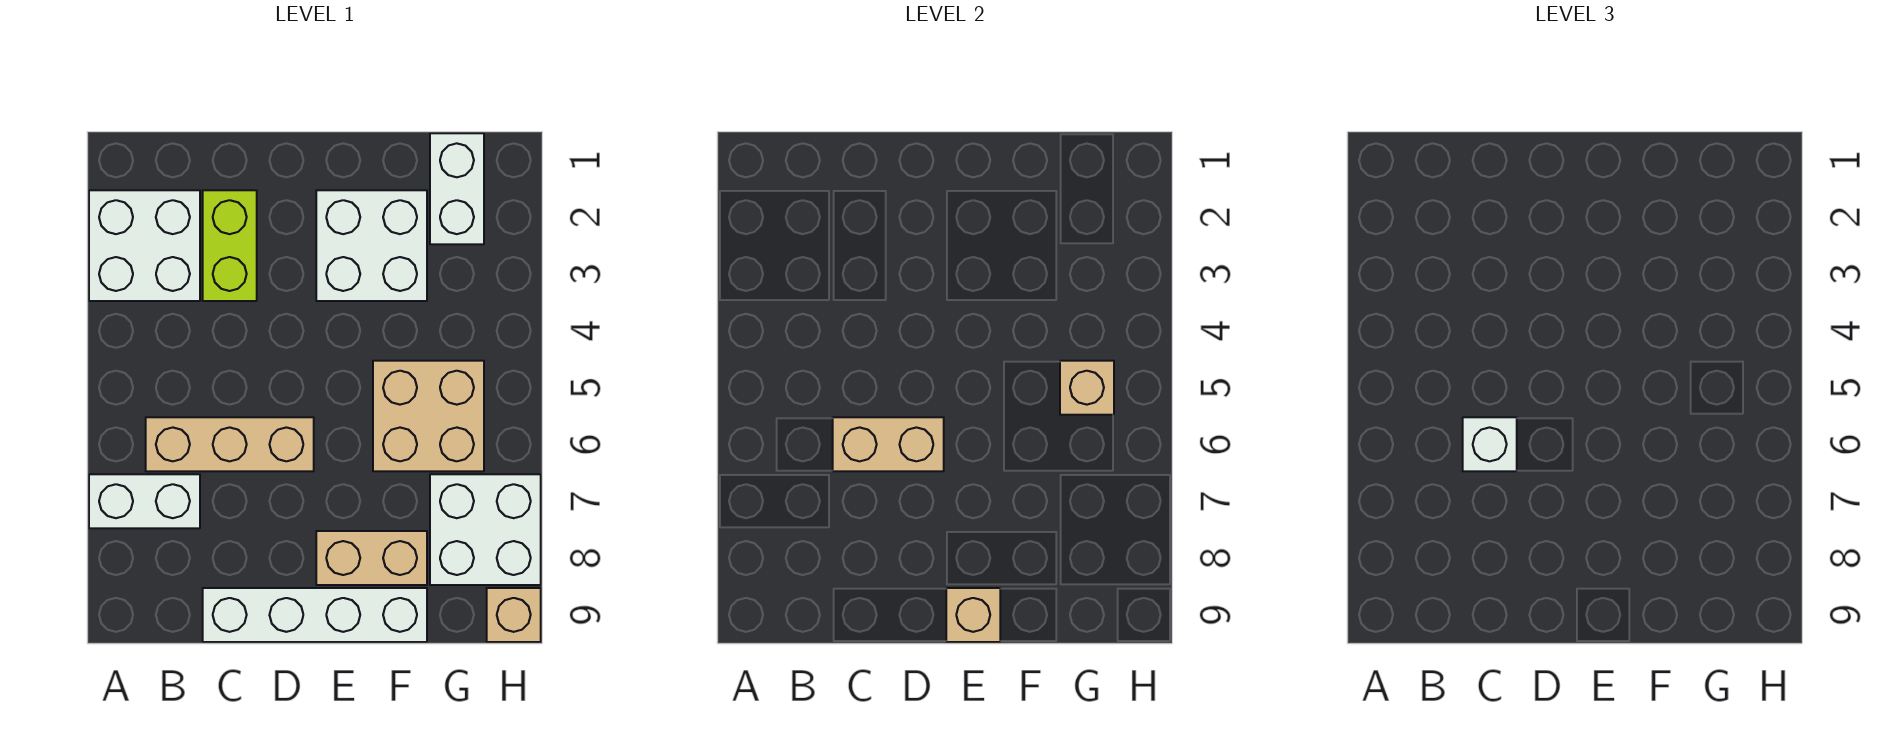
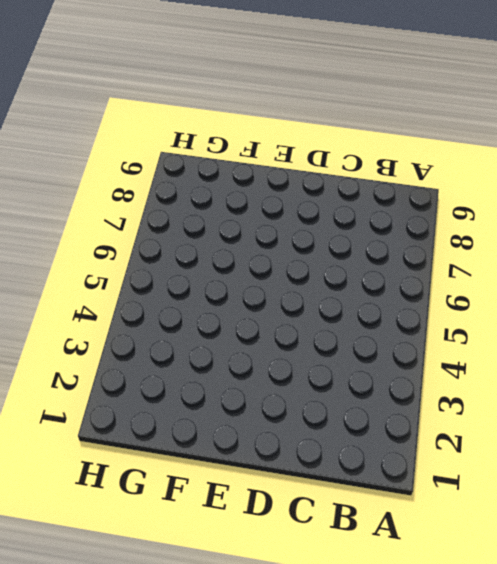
none -> white brick A2:B3 level 1
none -> white brick A7:B7 level 1
none -> tan brick B6:D6 level 1

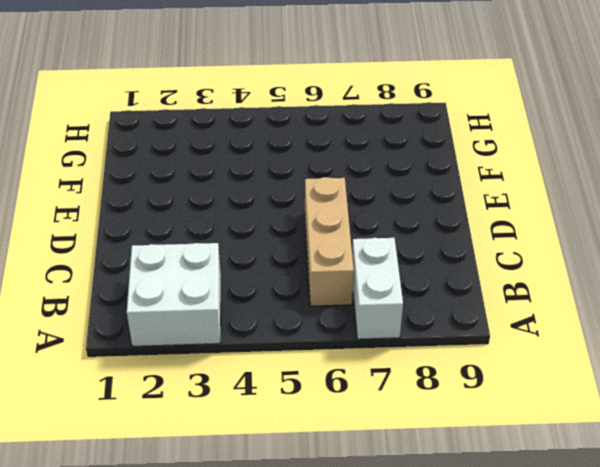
none -> lime brick C2:C3 level 1
none -> white brick C9:F9 level 1
none -> white brick E2:F3 level 1

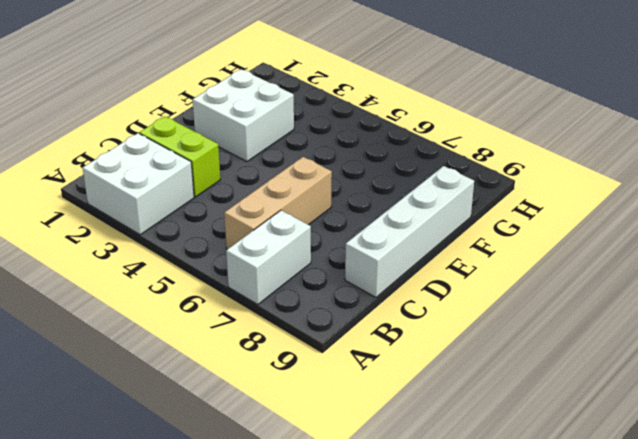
none -> tan brick E8:F8 level 1
none -> tan brick F5:G6 level 1
none -> white brick G1:G2 level 1

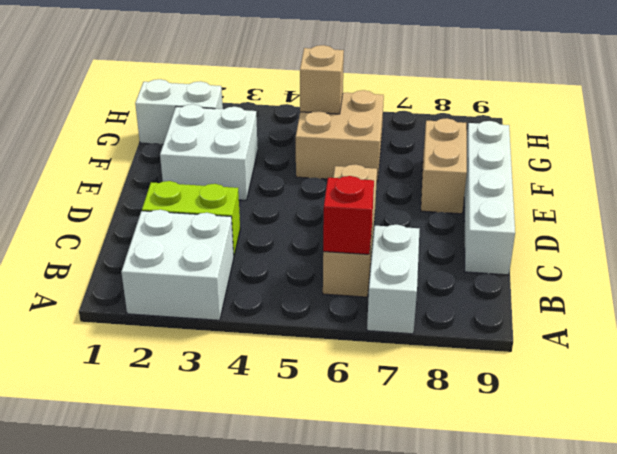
red brick B6 level 2 -> none
none -> white brick G7:H8 level 1
none -> tan brick H9 level 1
none -> tan brick C6:D6 level 2

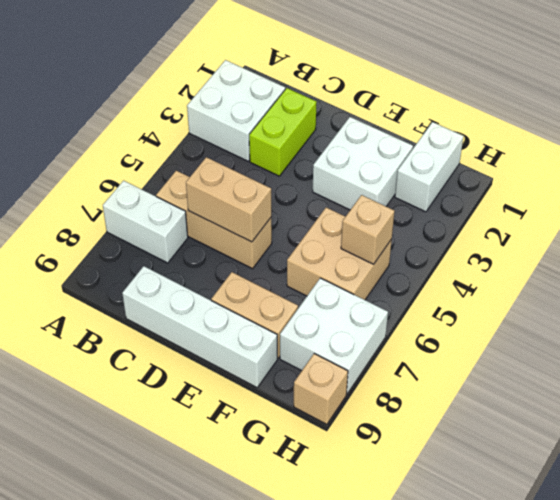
none -> tan brick E9 level 2
none -> white brick C6 level 3

